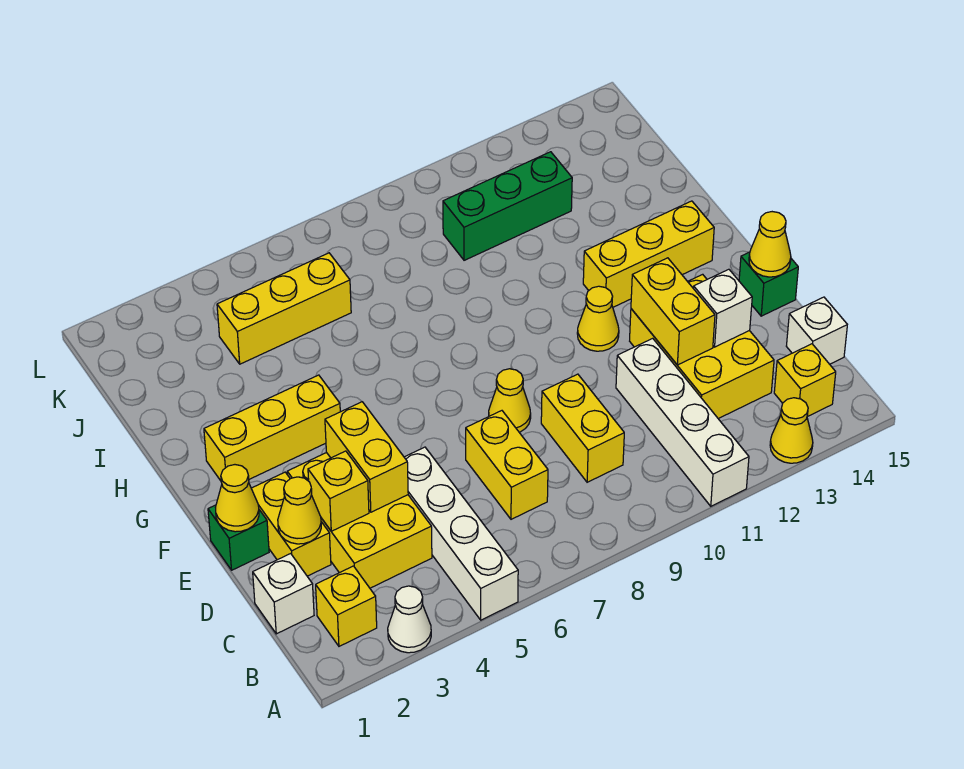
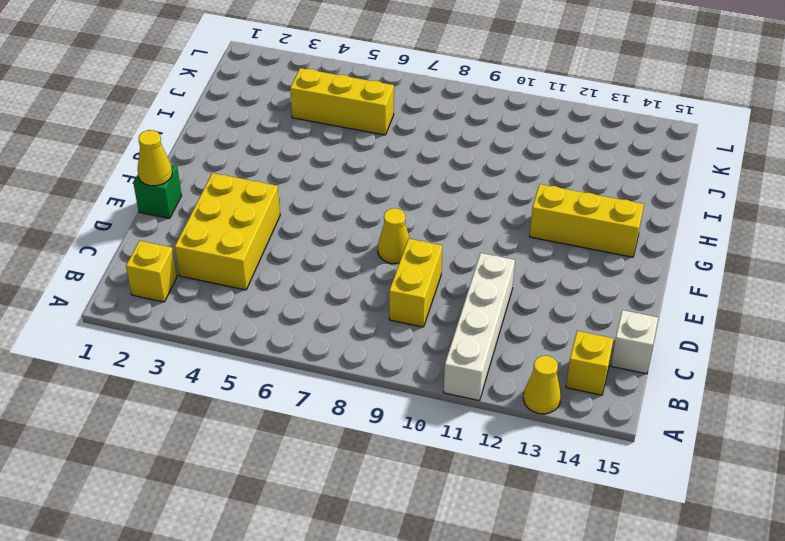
none -> white cone A3 level 1
none -> white brick A5:D5 level 1
none -> white brick C1 level 1

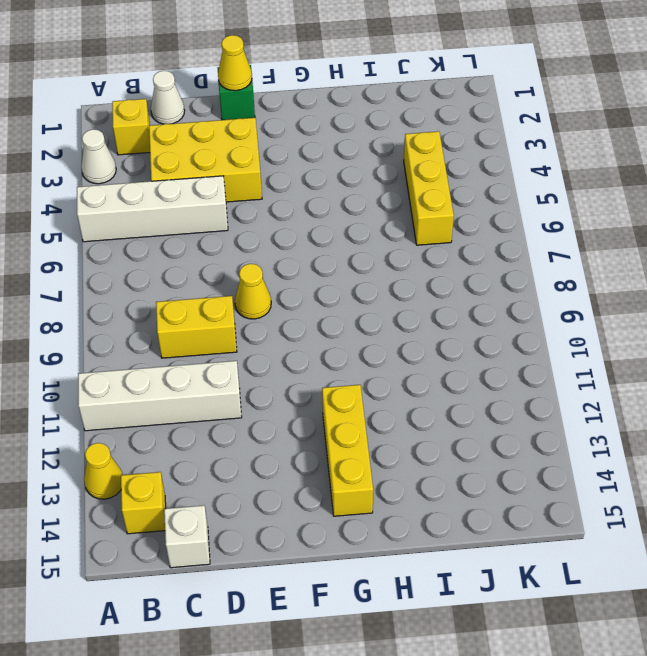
white cone C1 level 1 -> white brick C1 level 1
none -> yellow brick C7:D7 level 1
none -> yellow brick C12:E13 level 1
none -> yellow brick D2:E2 level 1

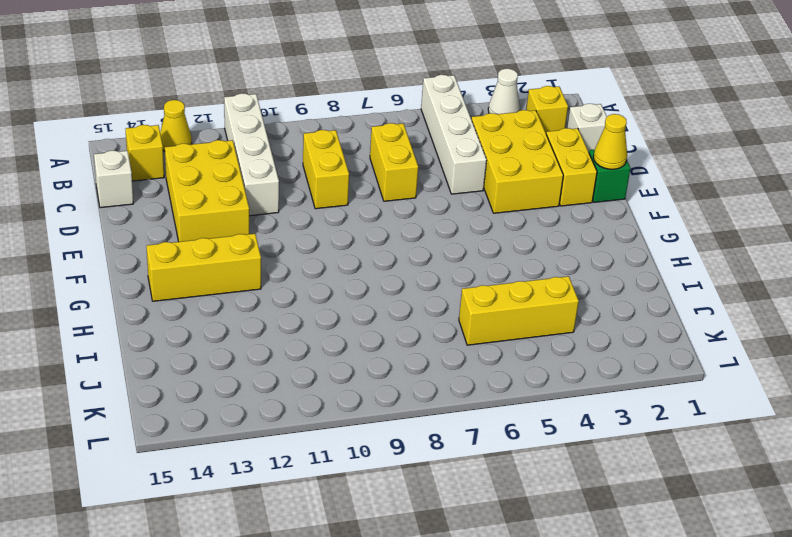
none -> yellow cone E8 level 1
none -> green brick E15 level 1
none -> yellow cone F11 level 1

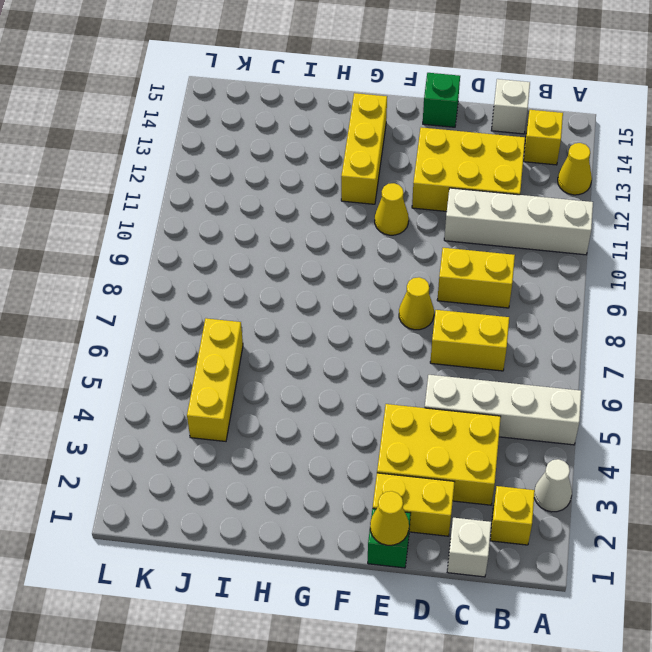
none -> yellow brick G2:G4 level 1
none -> green brick J10:J12 level 1
none -> yellow cone D2 level 2

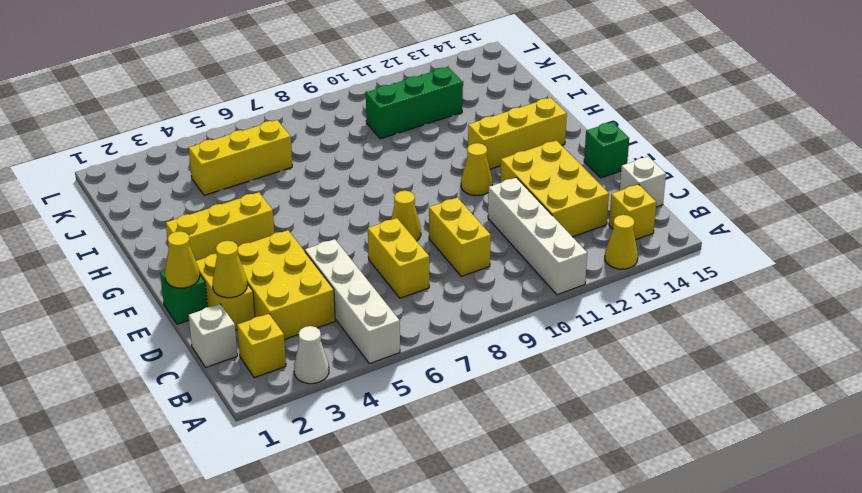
none -> yellow brick D3 level 2
none -> yellow brick D4:E4 level 2
none -> yellow brick D12:E12 level 2

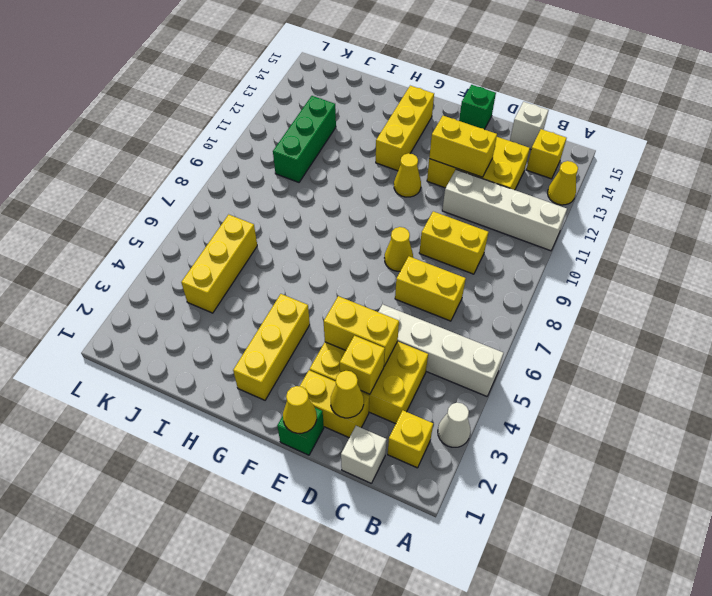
none -> white brick D13 level 2
none -> yellow cone E15 level 2

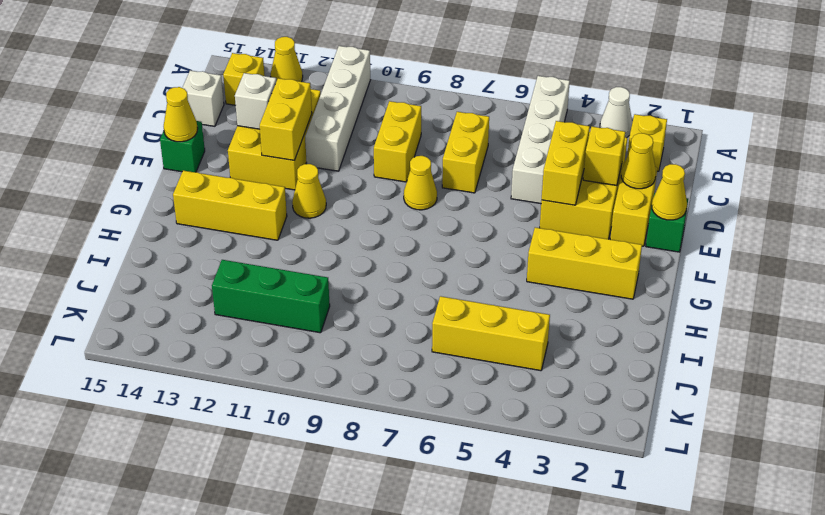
none -> white brick C1 level 1

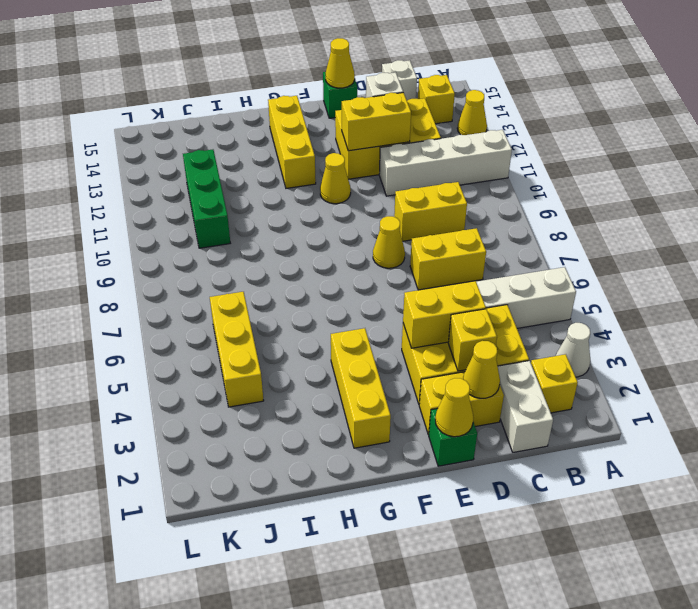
white brick C1:C2 level 1 -> white brick C1 level 1

